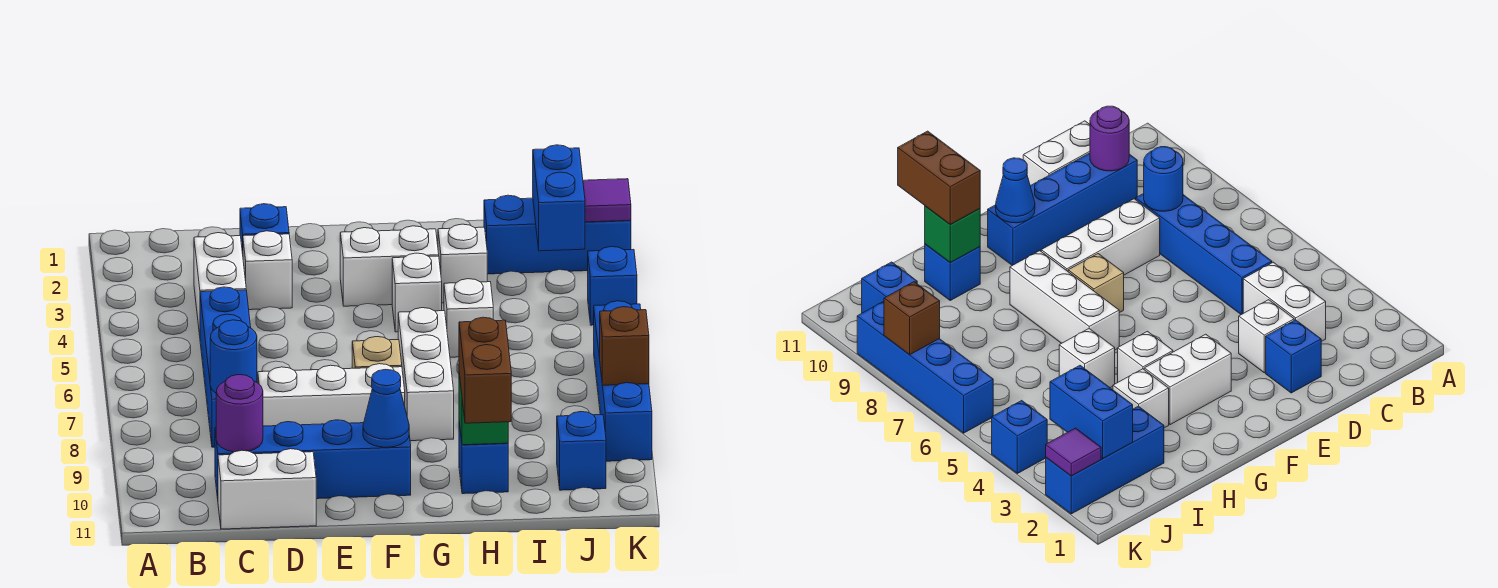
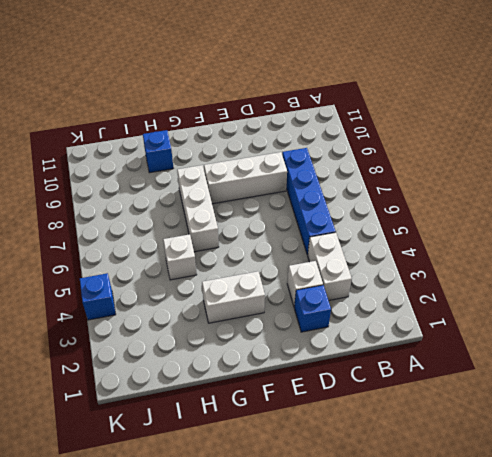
none -> blue brick C10:F10 level 1
none -> white brick C11:D11 level 1
none -> tan brick F7 level 1

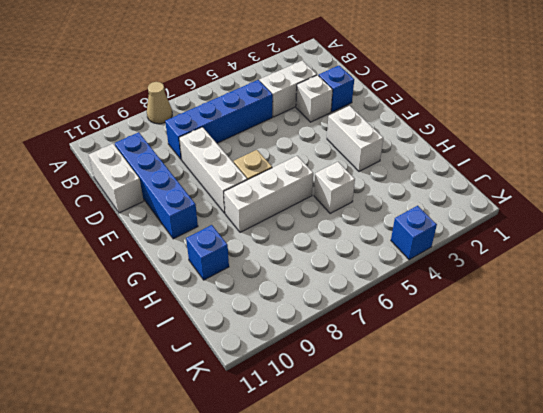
tan cone A8 level 1 -> none
none -> white brick G4 level 1
none -> white brick H3 level 1
none -> blue brick I2:K2 level 1

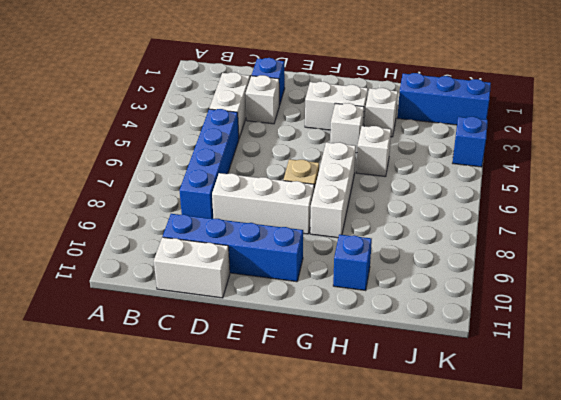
none -> blue brick J10 level 1
none -> blue brick K6:K9 level 1
none -> blue round brick C8 level 2

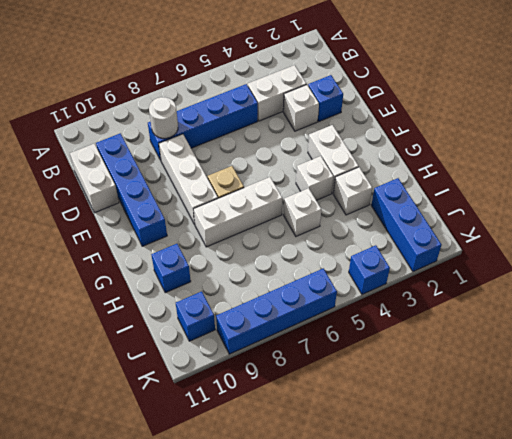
white round brick C8 level 2 -> blue round brick C8 level 2
none -> purple round brick C10 level 2
none -> blue cone F10 level 2
none -> green brick H10 level 2

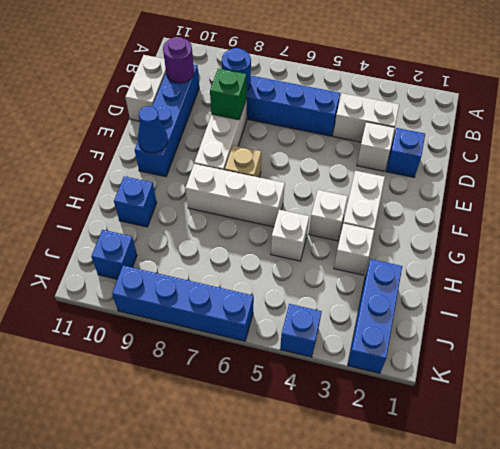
green brick D8 level 2 -> green brick H10 level 2
none -> blue brick J2:J3 level 2
none -> purple tile K2 level 2
none -> brown brick K8 level 2

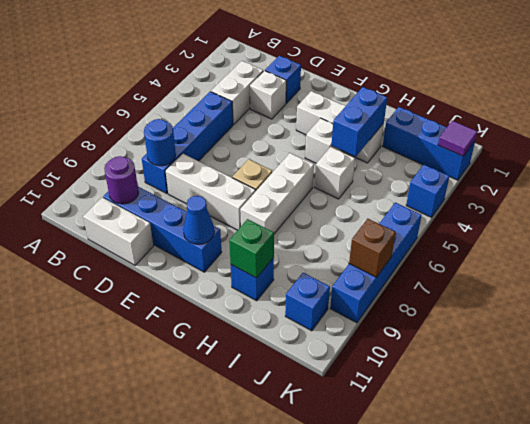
blue brick H3:H4 level 2 -> blue brick J2:J3 level 2
none -> brown brick H10:H11 level 3

